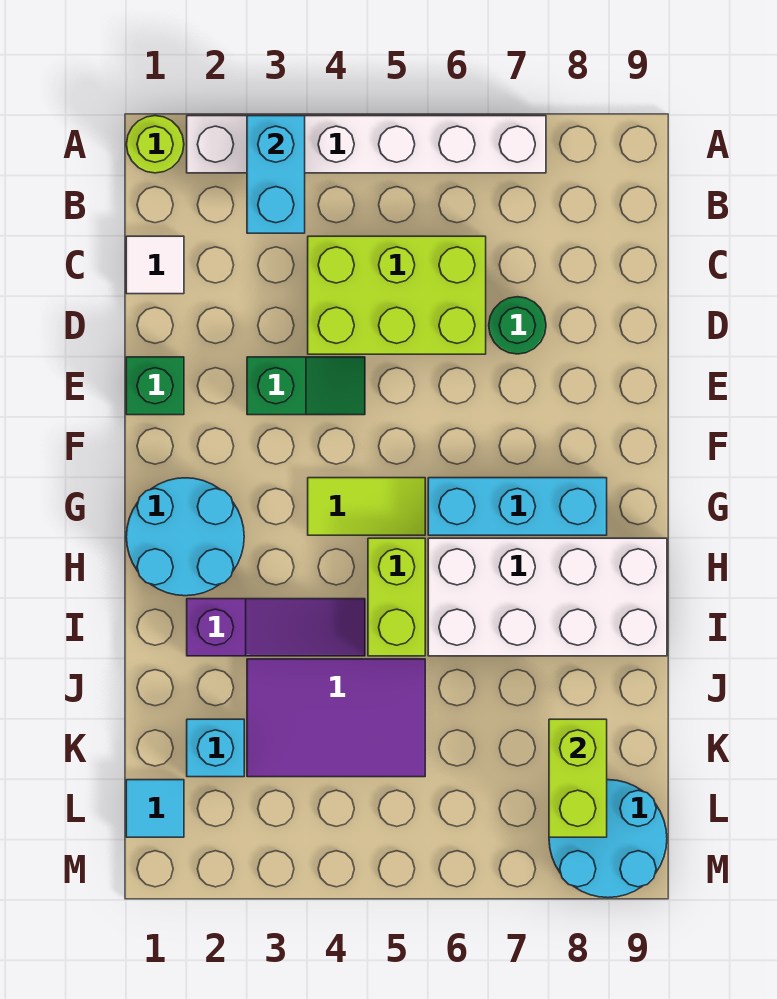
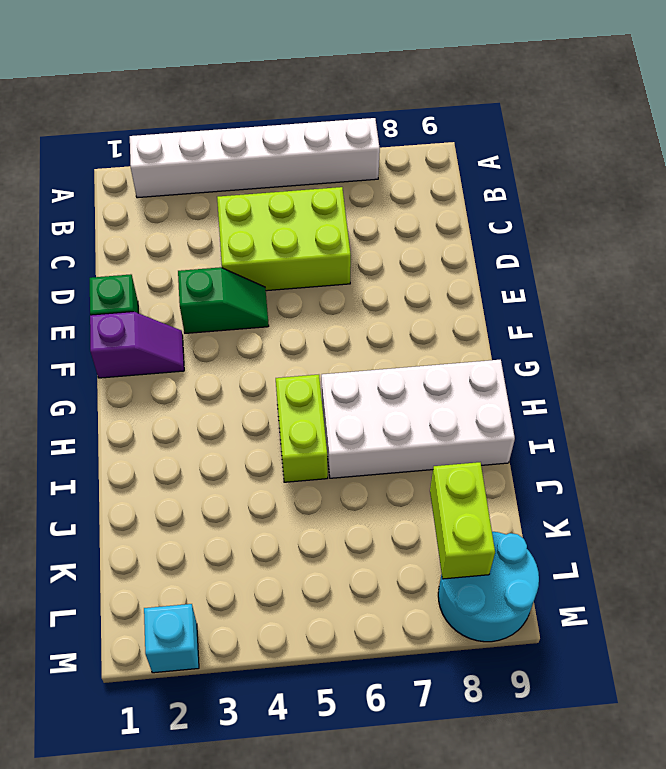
purple slope F1:F2 level 1 top 1 -> none
cyan brick M2 level 1 -> cyan brick K2 level 1
none -> lime round brick A1 level 1
none -> white tile C1 level 1
none -> green round brick D7 level 1

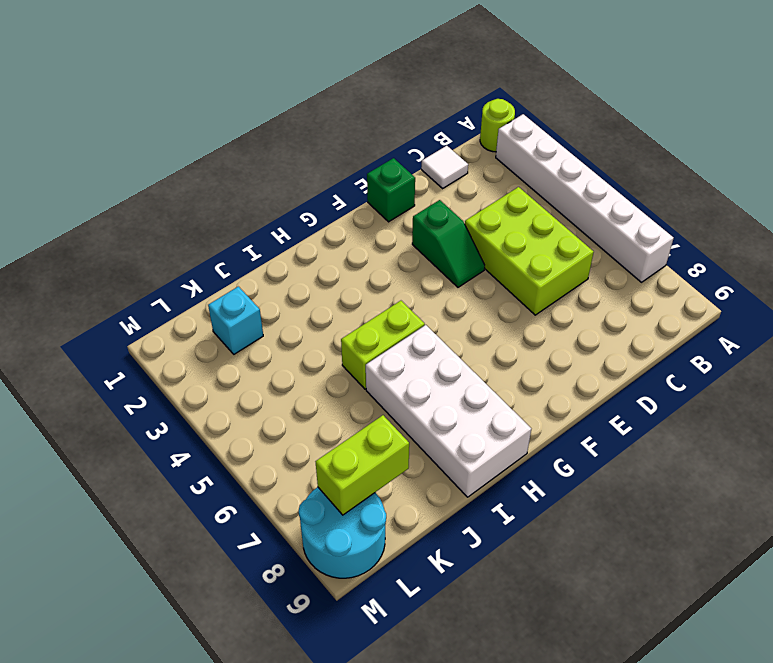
none -> green round brick D7 level 1
none -> cyan round brick G1:H2 level 1
none -> lime tile G4:G5 level 1

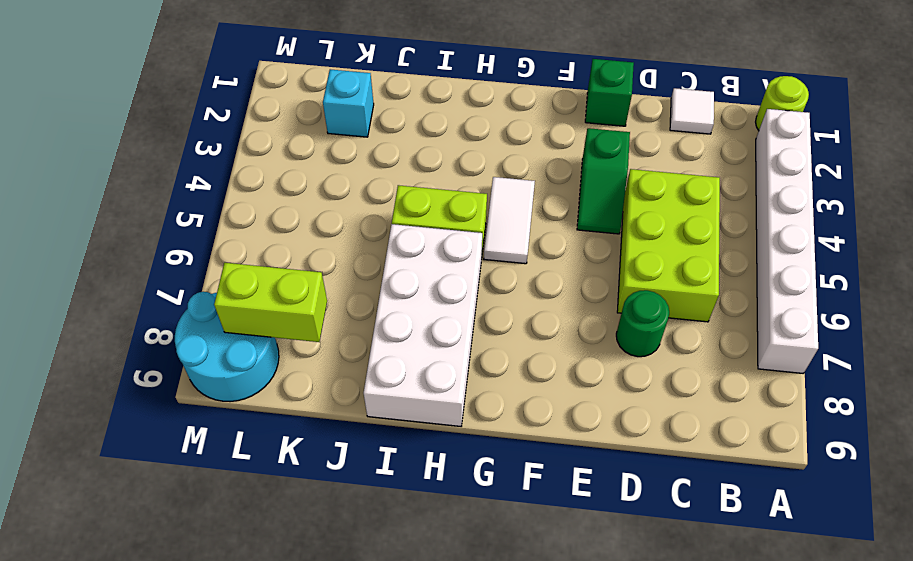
white tile G4:G5 level 1 -> lime tile G4:G5 level 1
none -> cyan round brick G1:H2 level 1
none -> cyan brick G6:G8 level 1
none -> purple slope I2:I4 level 1 top 2

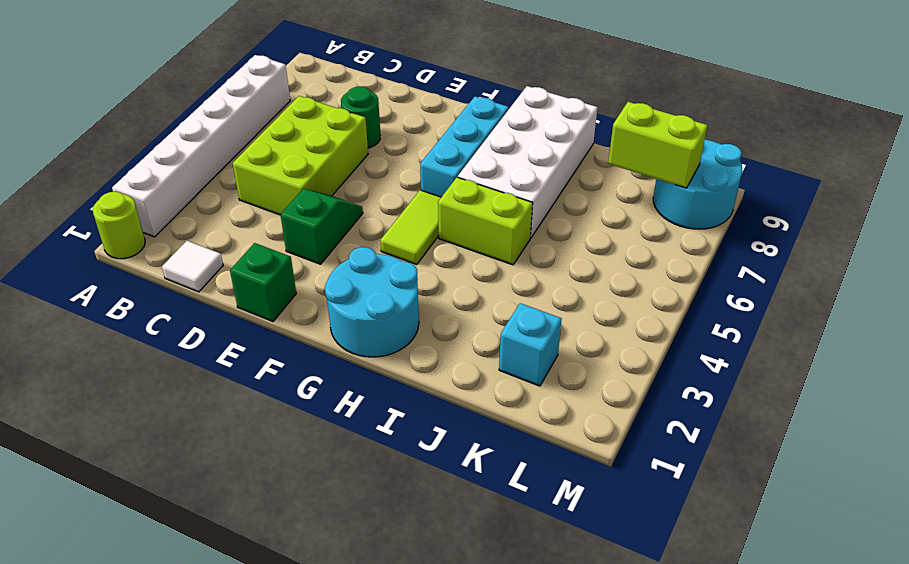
none -> purple slope I2:I4 level 1 top 2
none -> purple tile J3:K5 level 1
none -> cyan tile L1 level 1

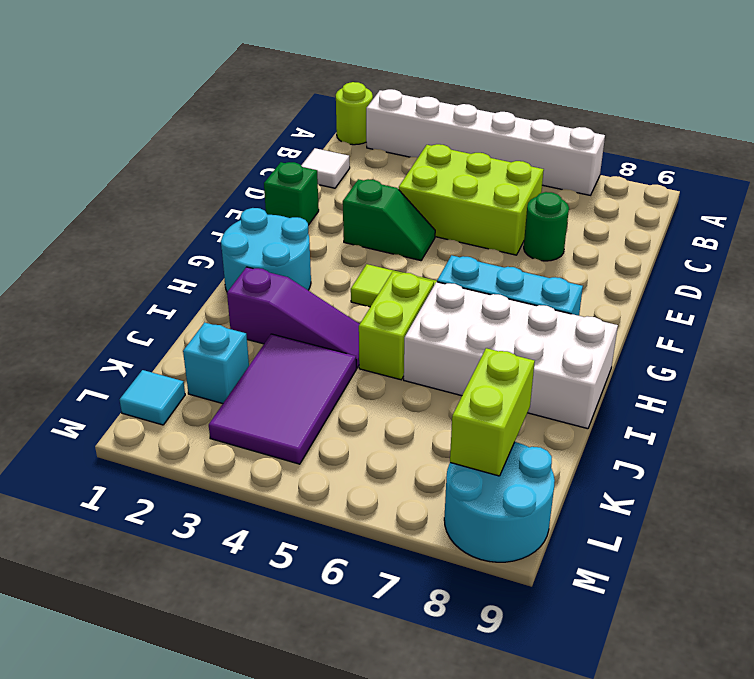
purple tile J3:L4 level 1 -> purple tile J3:K5 level 1
none -> cyan brick A3:B3 level 2

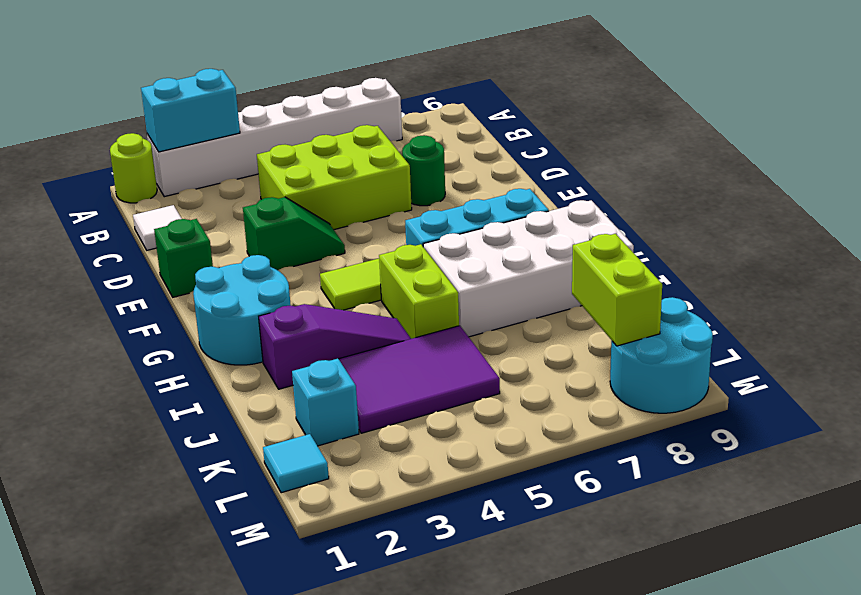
cyan brick A2:A3 level 2 -> cyan brick A3:B3 level 2

